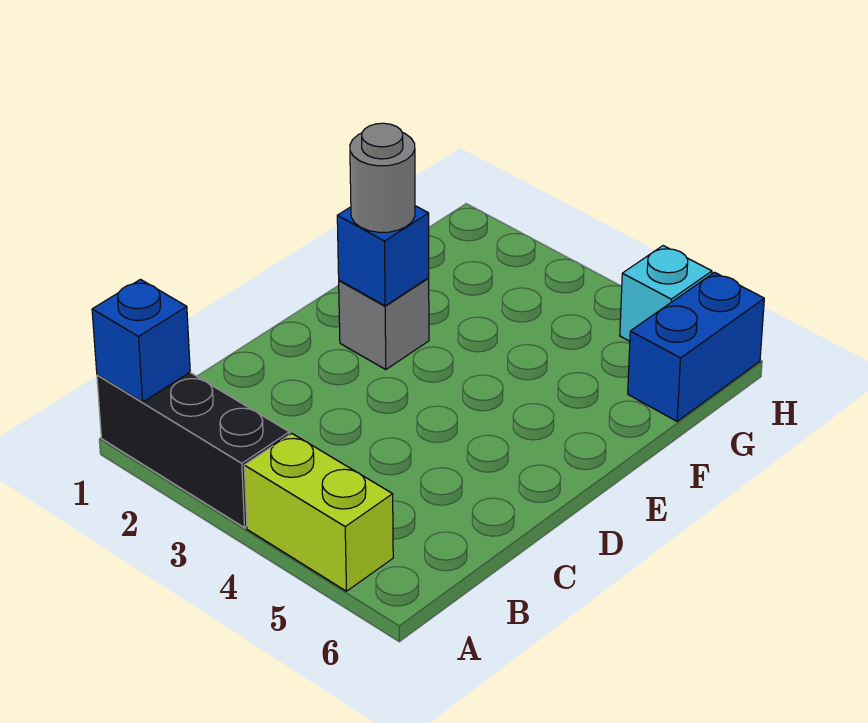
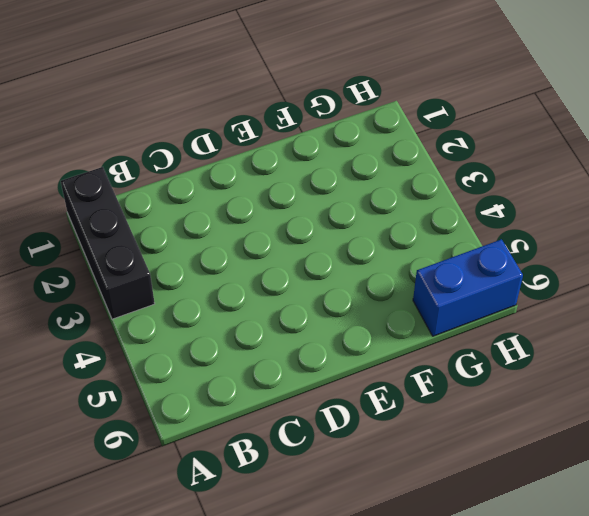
none -> lime brick A4:A5 level 1
none -> grey brick E2 level 1

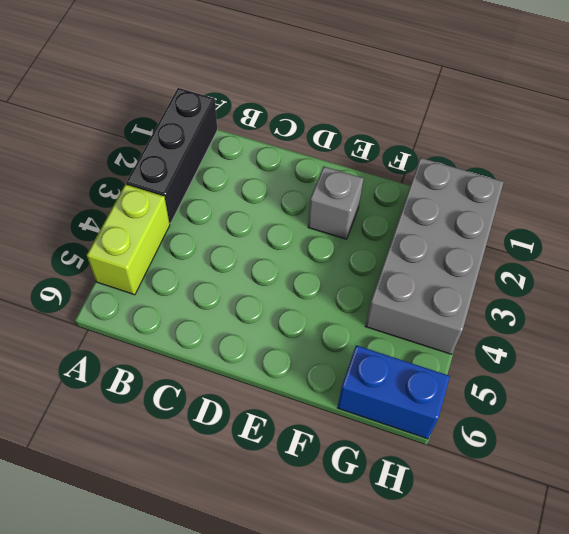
grey brick G1:H4 level 1 -> none
none -> cyan brick H5 level 1
none -> blue brick A1 level 2

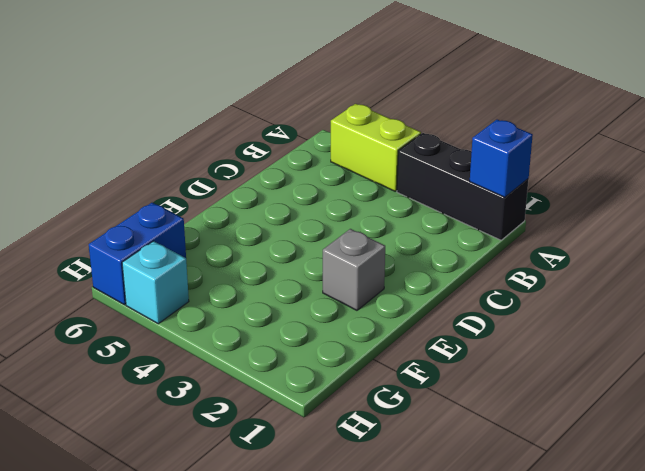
none -> blue brick E2 level 2
none -> grey round brick E2 level 3

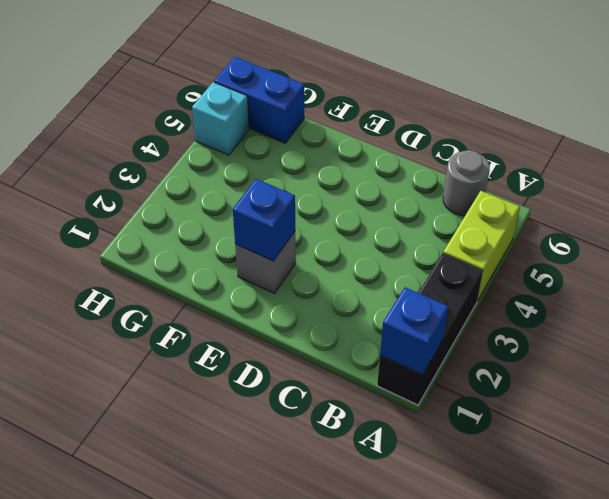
grey round brick B6 level 1 -> grey round brick E2 level 3

